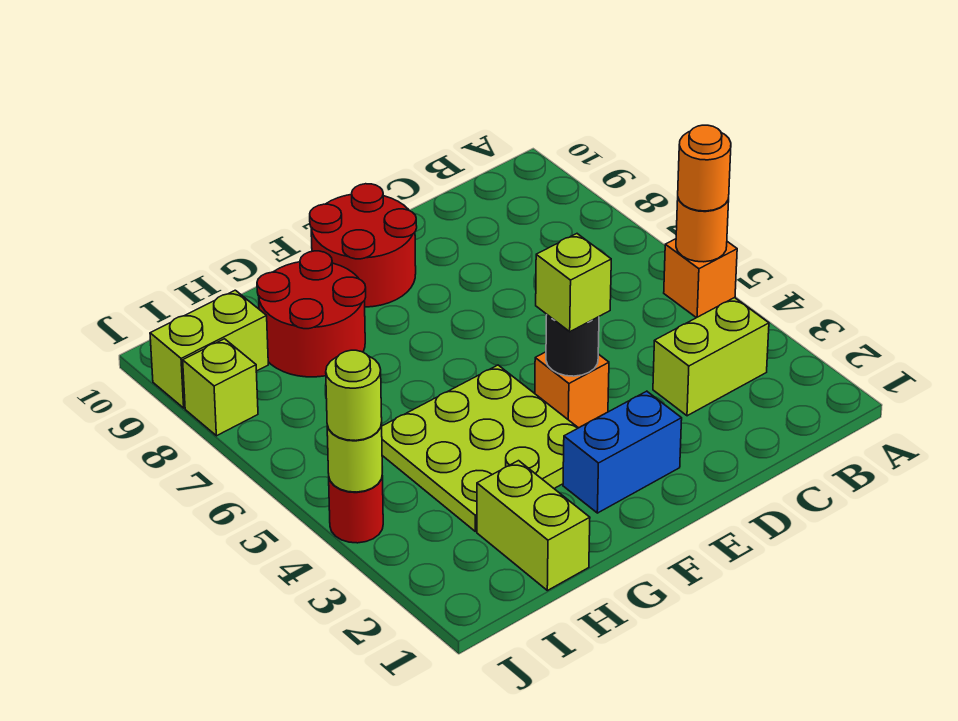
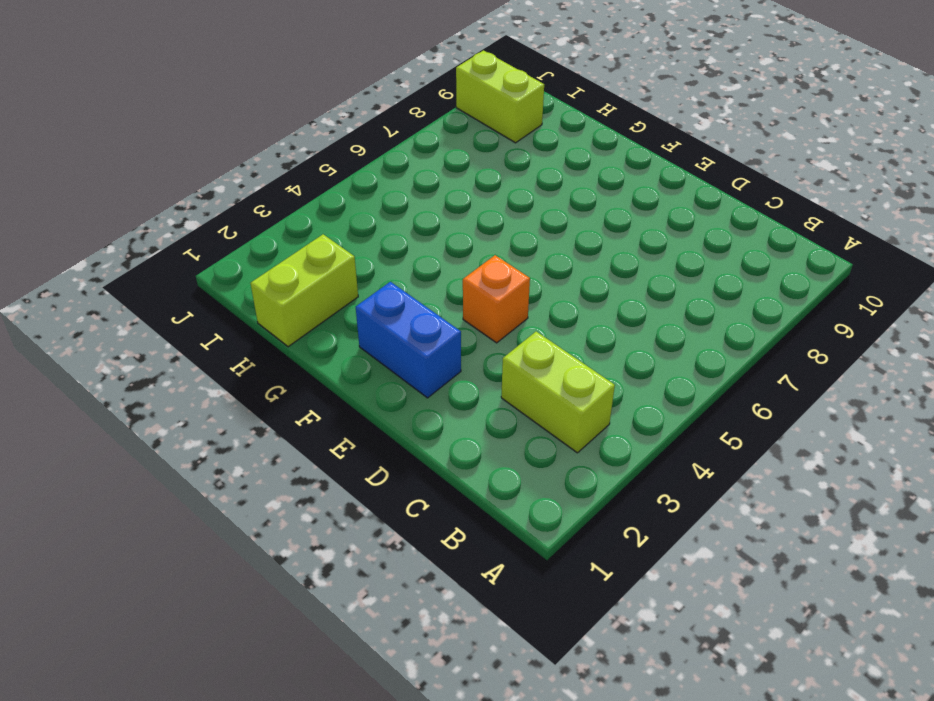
none -> orange brick A5 level 1
none -> red round brick E9:F10 level 1
none -> lime plate F3:H5 level 1

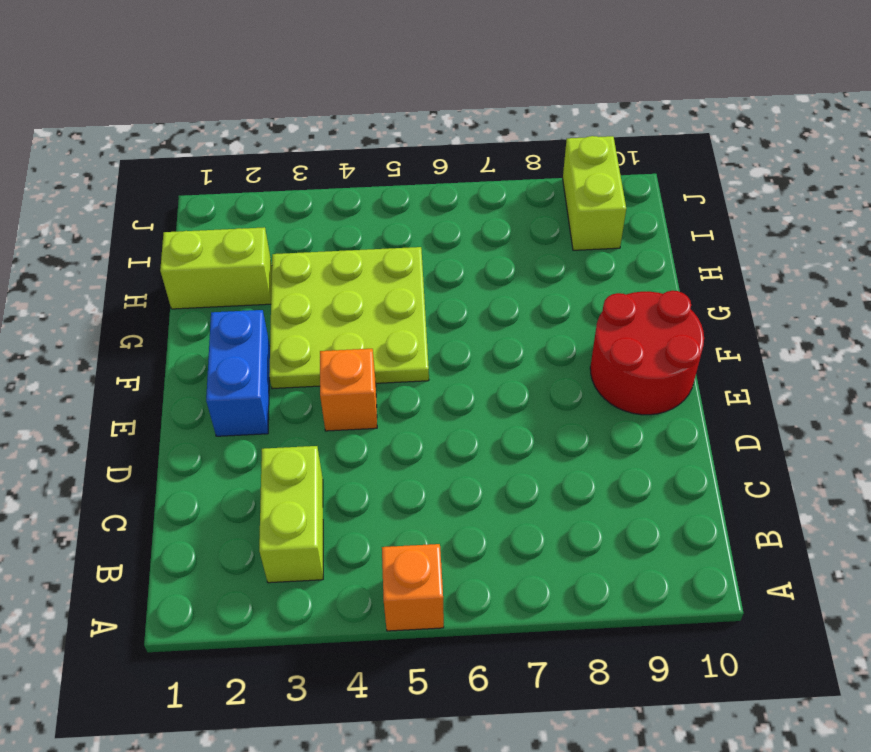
none -> red round brick G8:H9 level 1
none -> red round brick J4 level 1
none -> lime brick J8 level 1

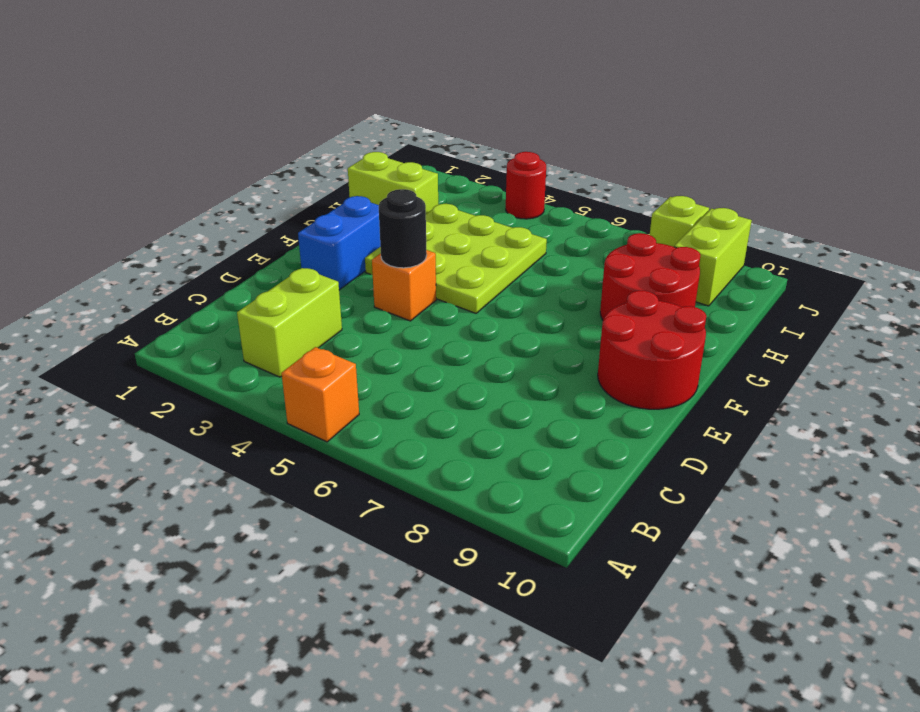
none -> orange round brick A5 level 2
none -> lime round brick J4 level 2
none -> orange round brick A5 level 3

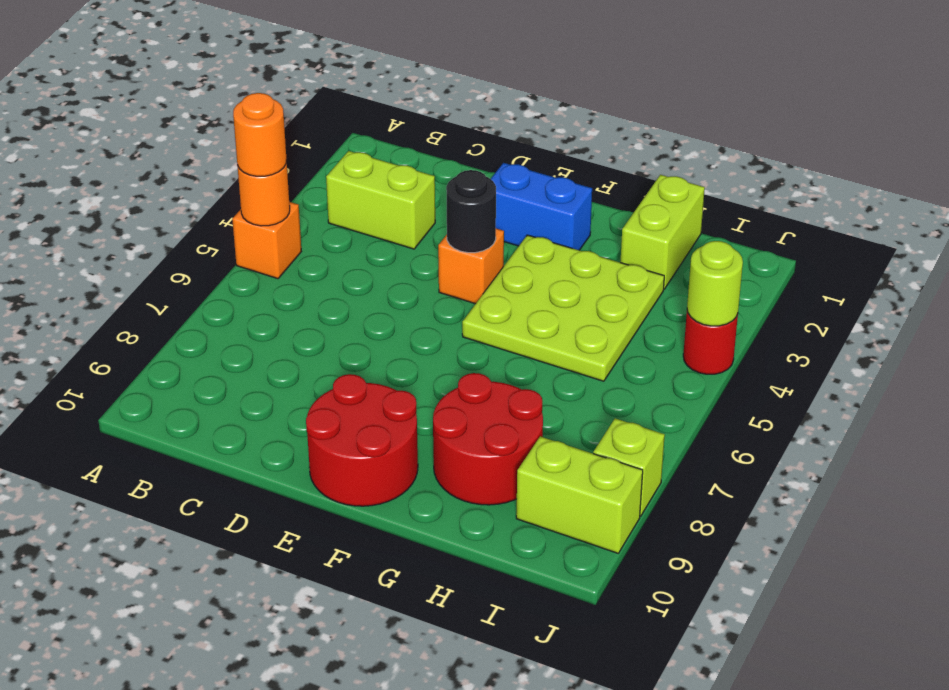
none -> lime brick E4 level 3
none -> lime round brick J4 level 3

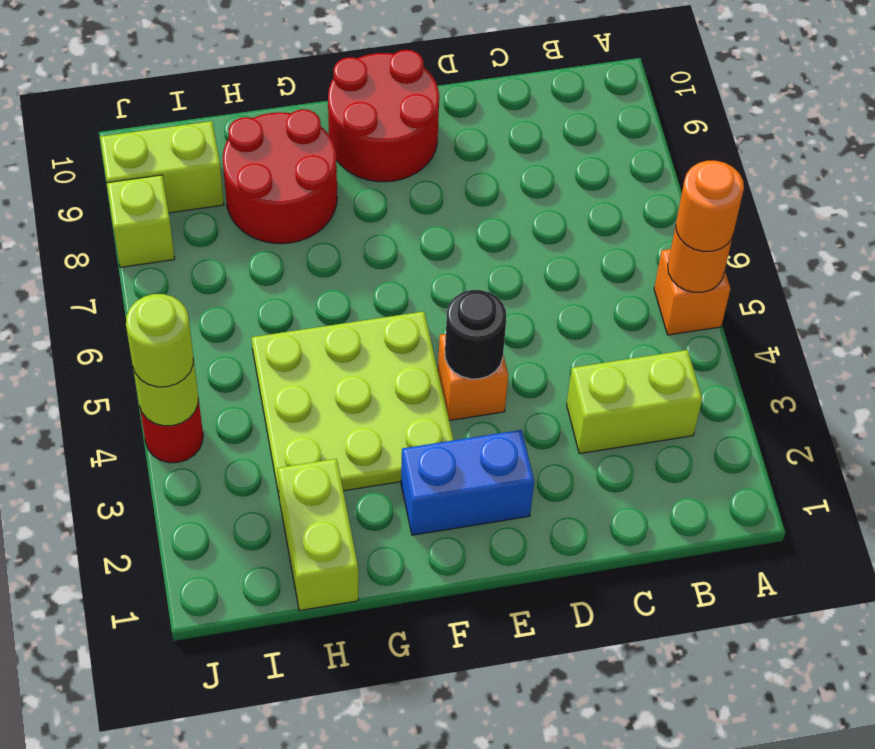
none -> lime brick E4 level 3

